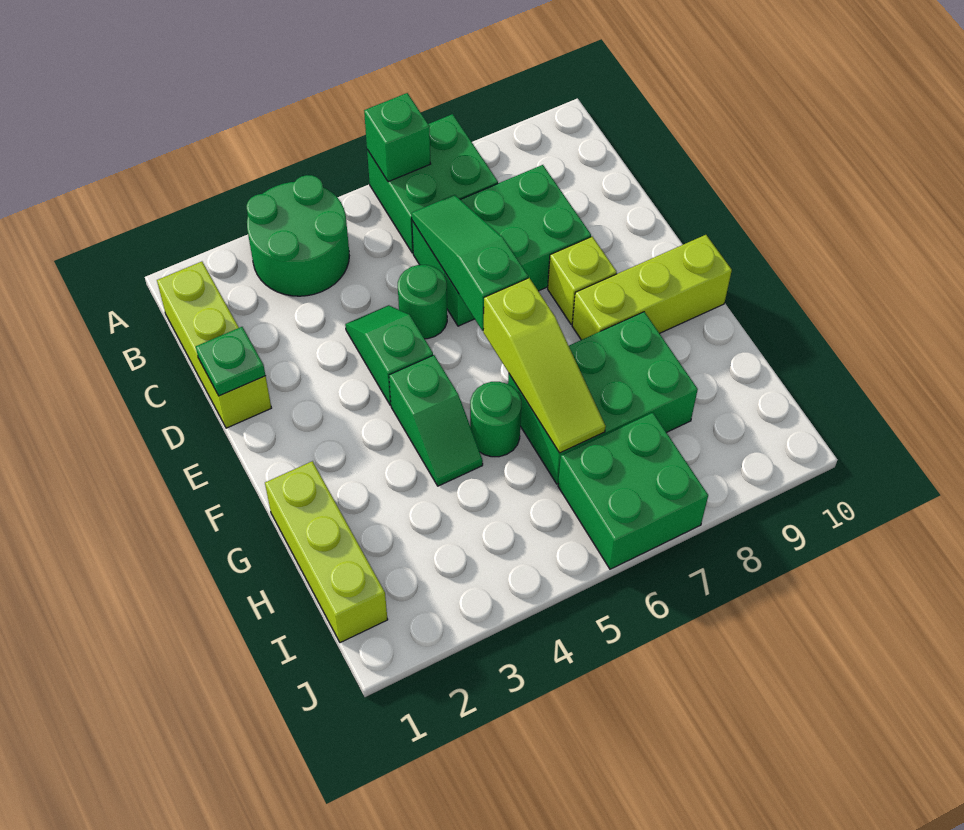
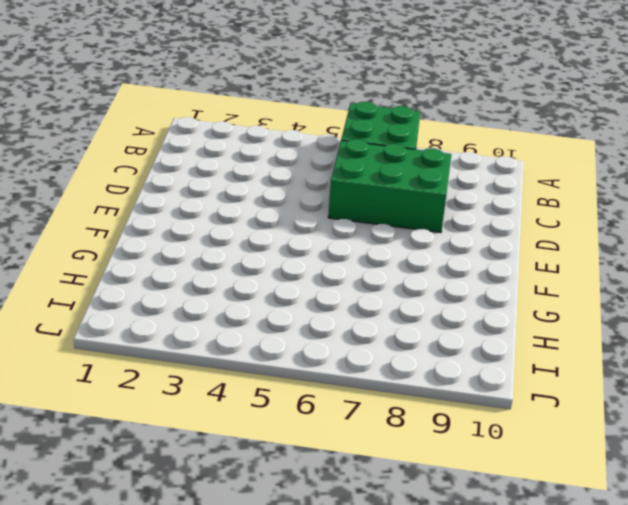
none -> green round brick A3:B4 level 1
none -> lime brick B1:D1 level 1
none -> green slope D4:E4 level 1 top E

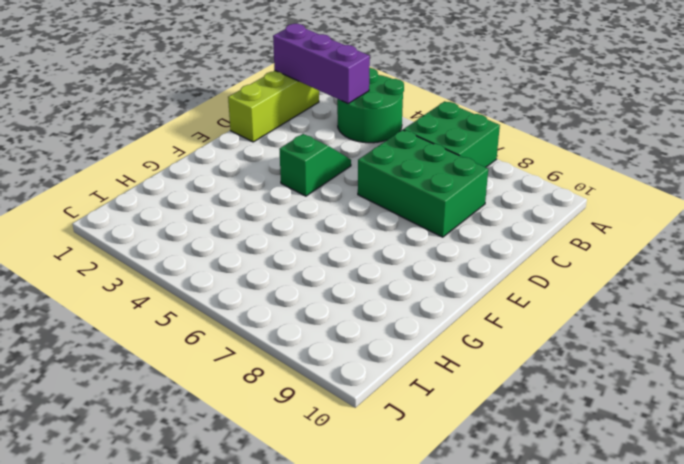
purple brick B1:B3 level 2 -> none
none -> green round brick D5 level 1
none -> lime brick E8 level 1
none -> green slope F4:G4 level 1 top F

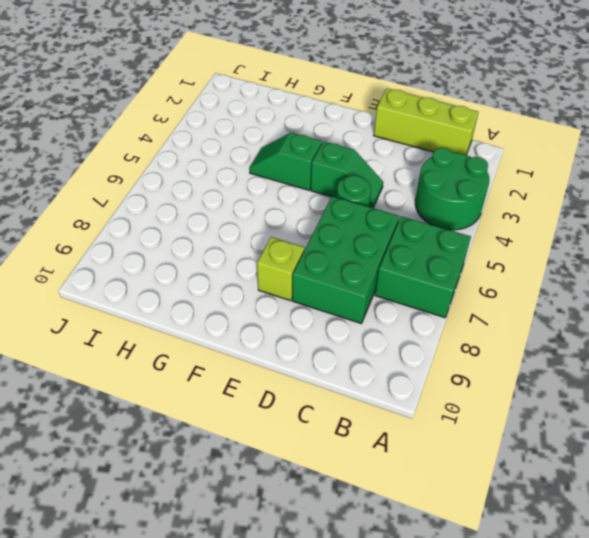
none -> lime brick F8:F10 level 1
none -> lime brick G1:I1 level 1
none -> green round brick G5 level 1

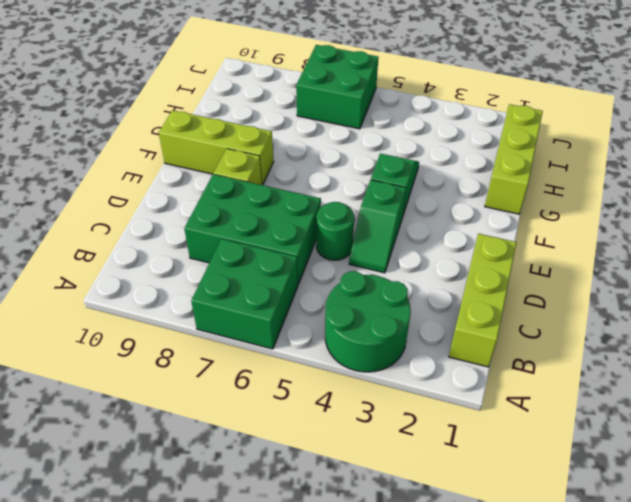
none -> green round brick G5 level 1
none -> green brick G6:H8 level 1
none -> green brick A6 level 2

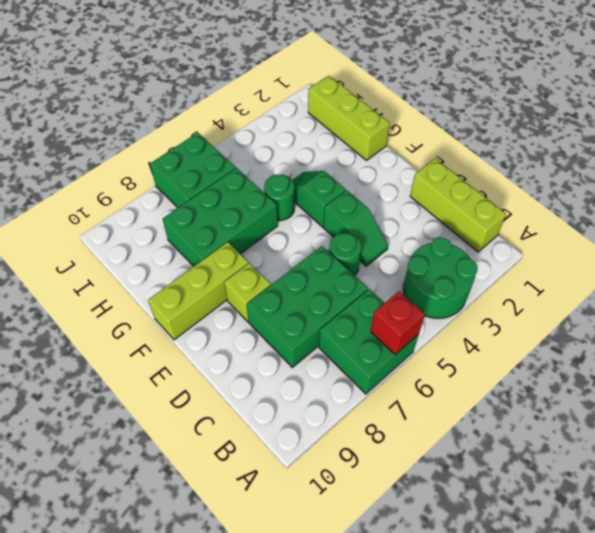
red brick A6 level 2 -> green brick A6 level 2
none -> green slope C6:E6 level 2 top E
none -> green plate D1 level 2
none -> lime slope F6:H6 level 2 top F

